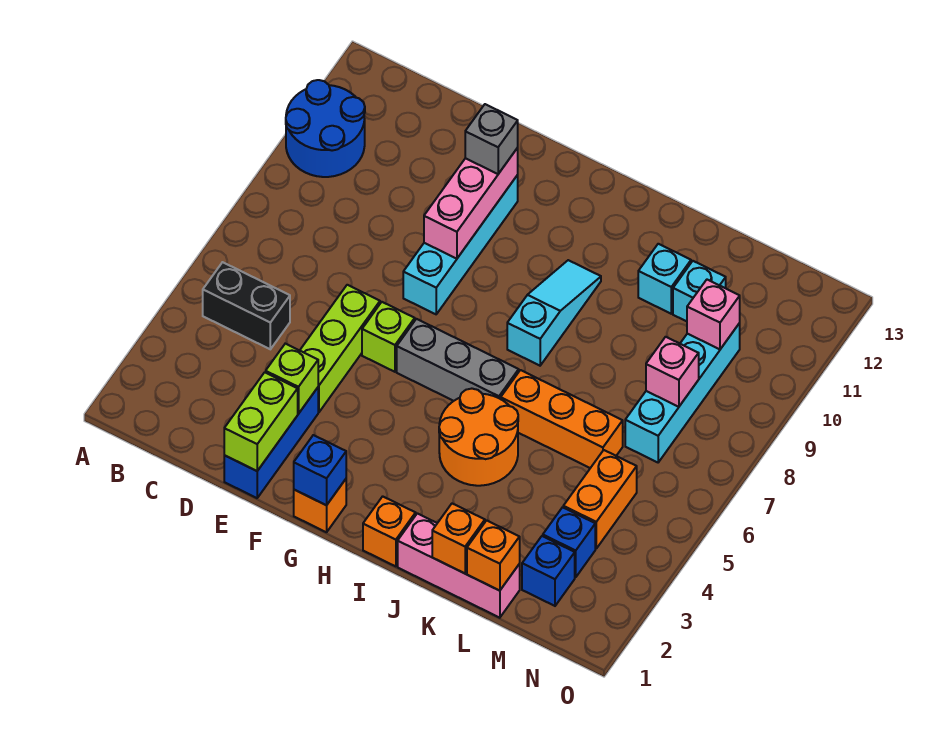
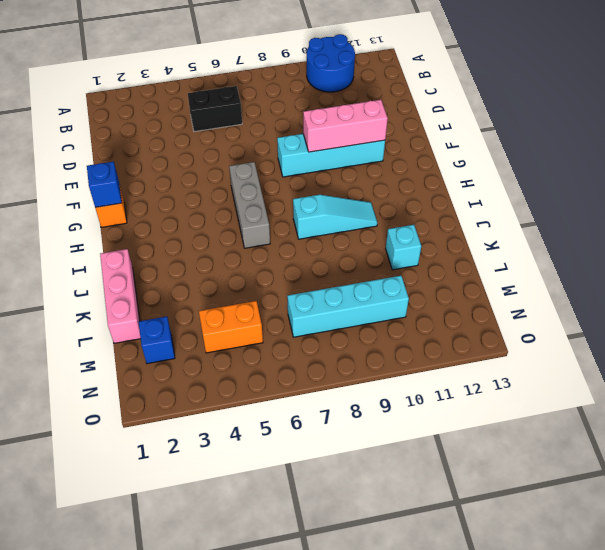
black brick C5:C6 level 1 -> black brick B5:C5 level 1
none -> blue brick E1:E3 level 1
none -> lime brick E4:E6 level 1
none -> lime brick F6 level 1

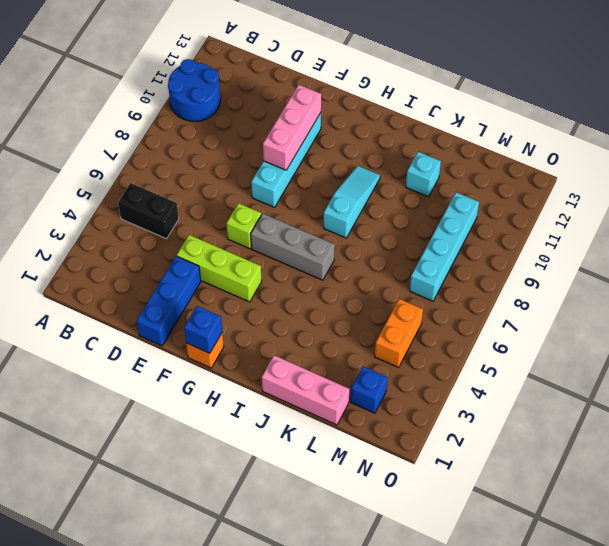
lime brick E4:G4 level 1 -> lime brick E4:E6 level 1
none -> orange brick I1 level 1
none -> orange round brick I4:J5 level 1
none -> orange brick J6:L6 level 1

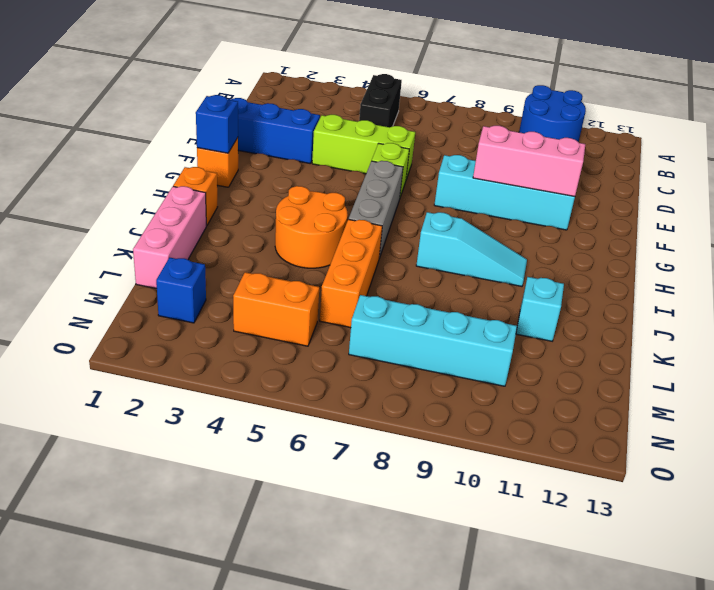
none -> cyan brick L11 level 1
none -> blue brick M3 level 1
none -> lime brick E1:E2 level 2

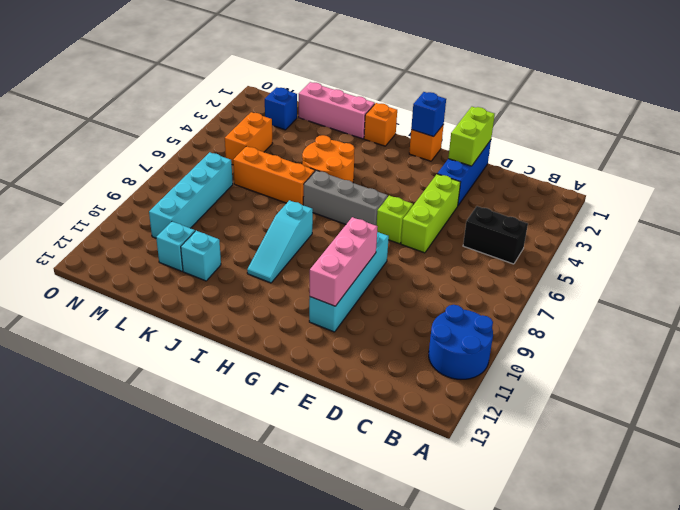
none -> blue brick M3 level 1
none -> lime brick E3 level 2
none -> orange brick K1 level 2

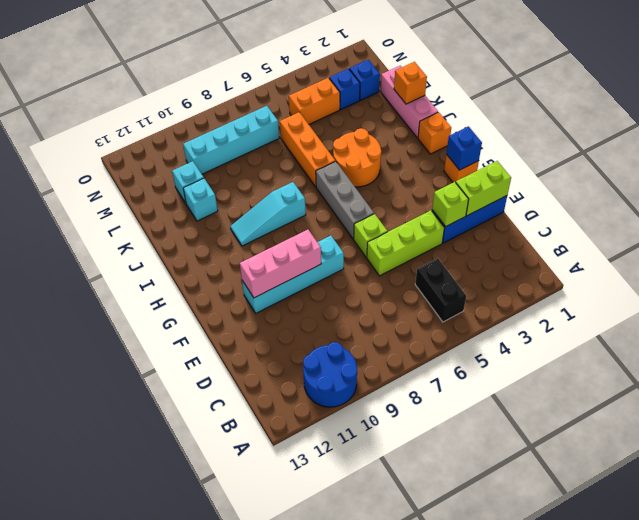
none -> orange brick L1 level 2
none -> pink brick M8 level 2
none -> pink brick M10 level 2

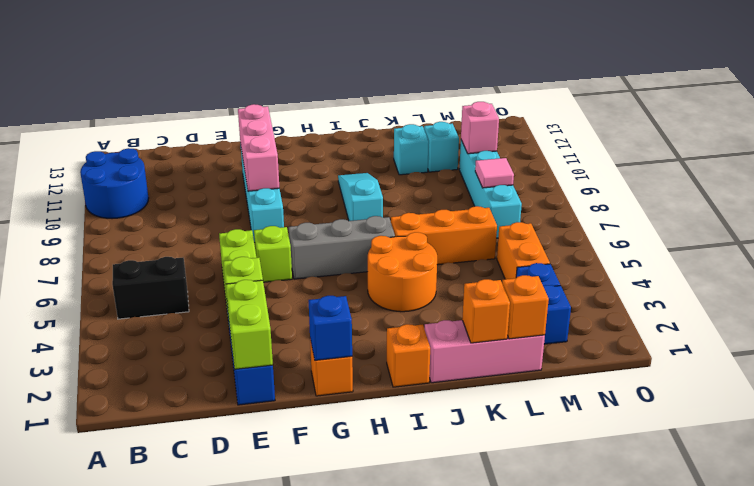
pink tile M8 level 2 -> pink brick M8 level 2
none -> grey brick F11 level 3

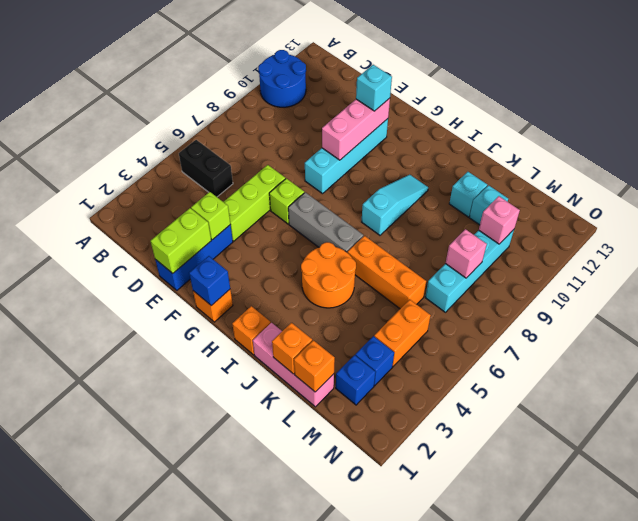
cyan brick F11 level 3 -> grey brick F11 level 3

